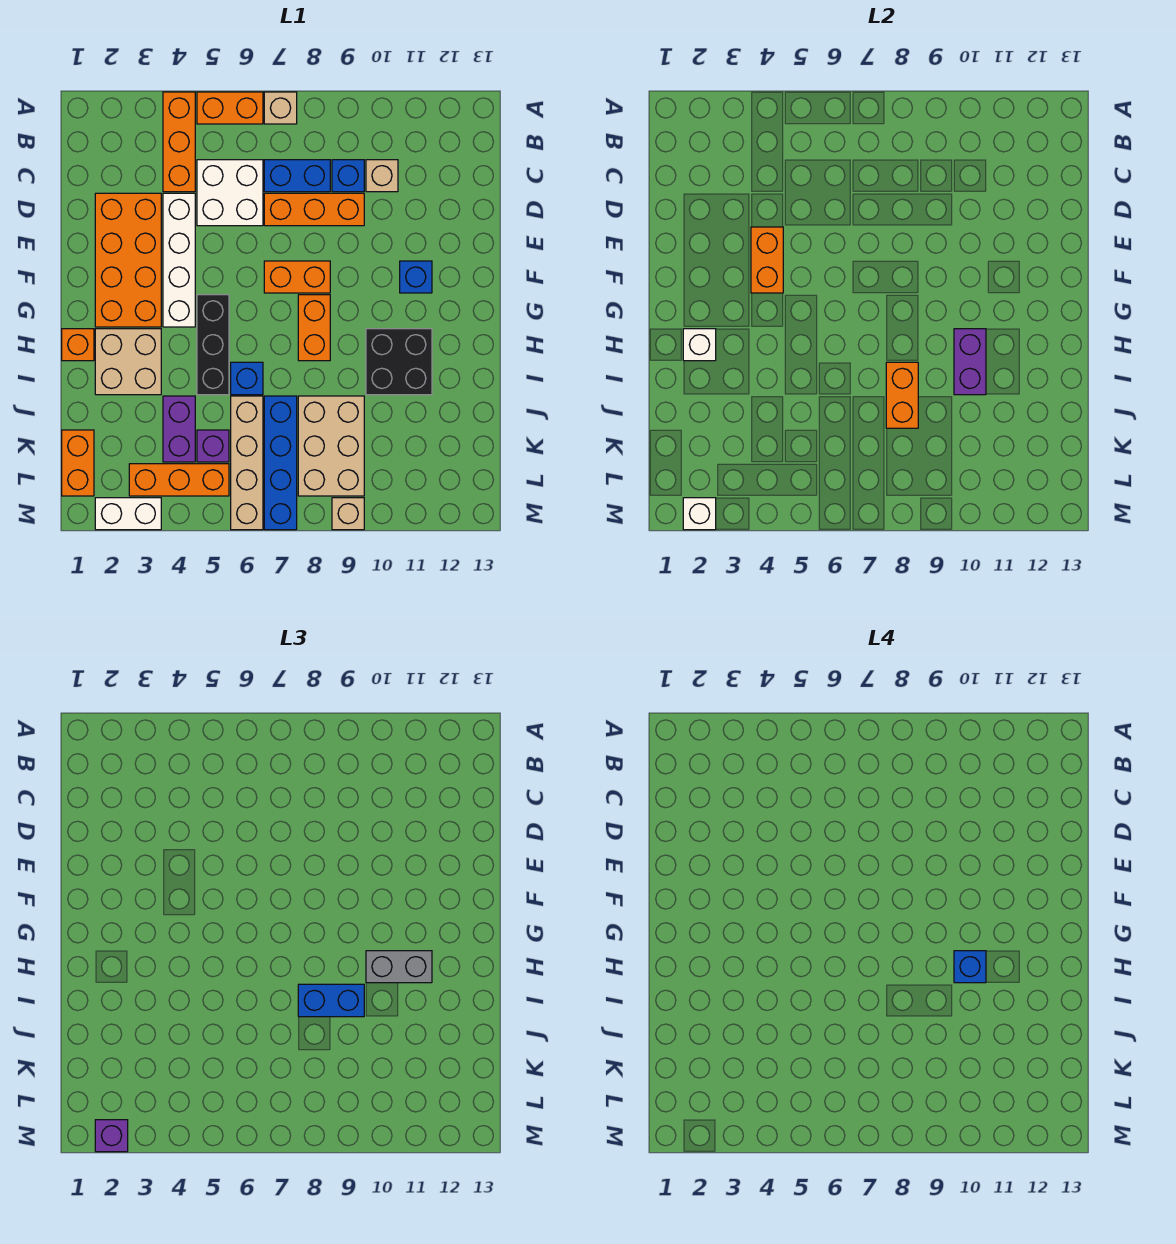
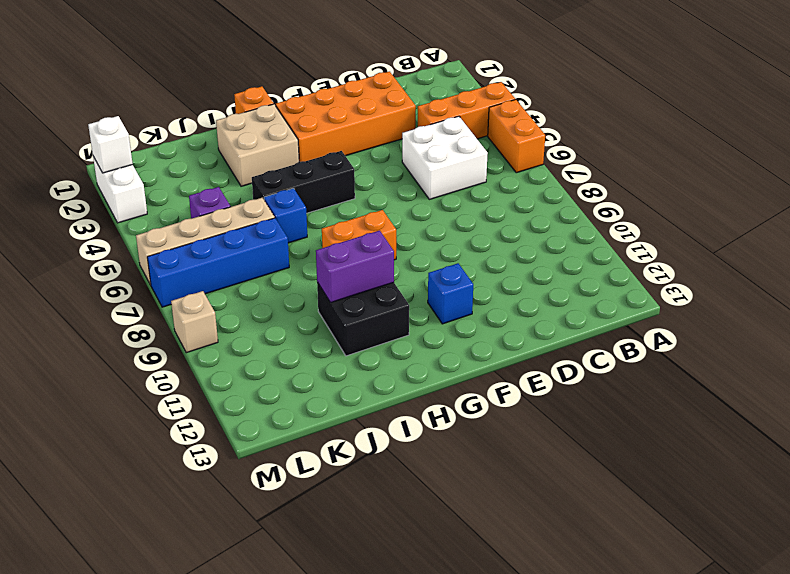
none -> tan brick A7 level 1
none -> blue brick C7:C8 level 1
none -> blue brick C9 level 1
none -> tan brick C10 level 1

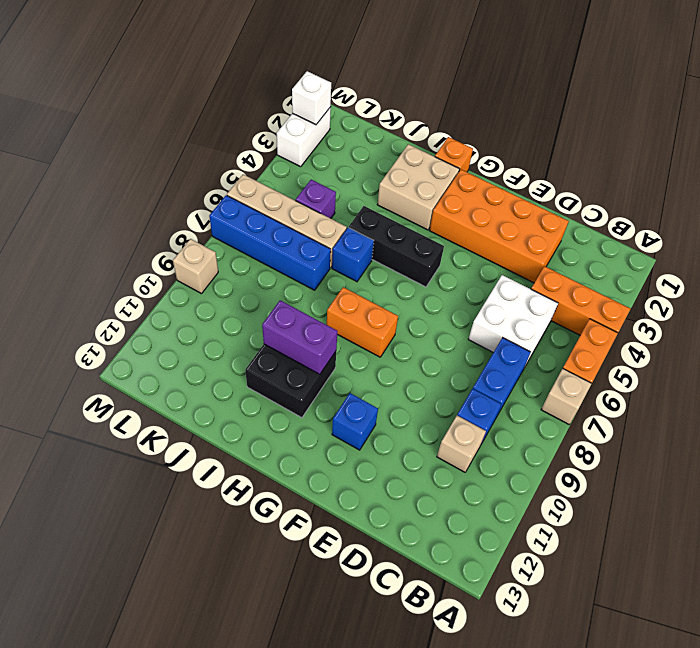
none -> white brick D4:G4 level 1
none -> orange brick D7:D9 level 1
none -> orange brick F7:F8 level 1
none -> purple brick J4:K4 level 1

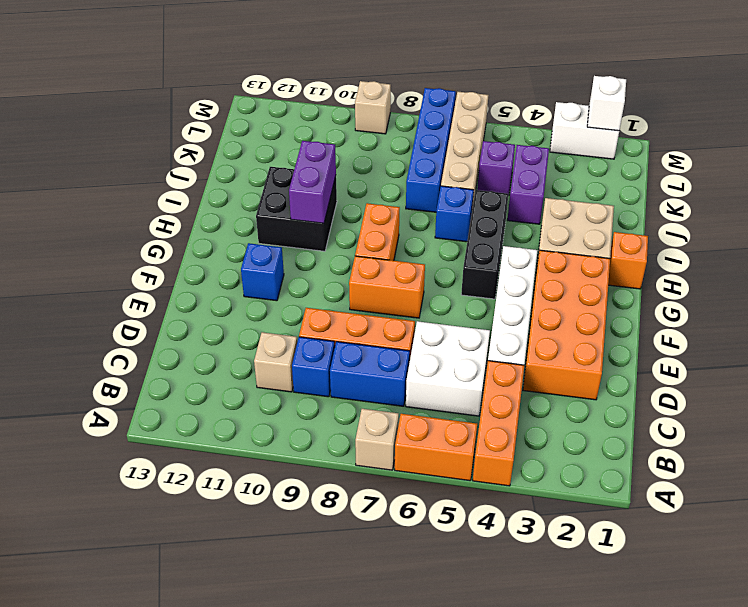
none -> tan brick J8:L9 level 1
none -> orange brick K1:L1 level 1
none -> orange brick L3:L5 level 1
none -> orange brick E4:F4 level 2

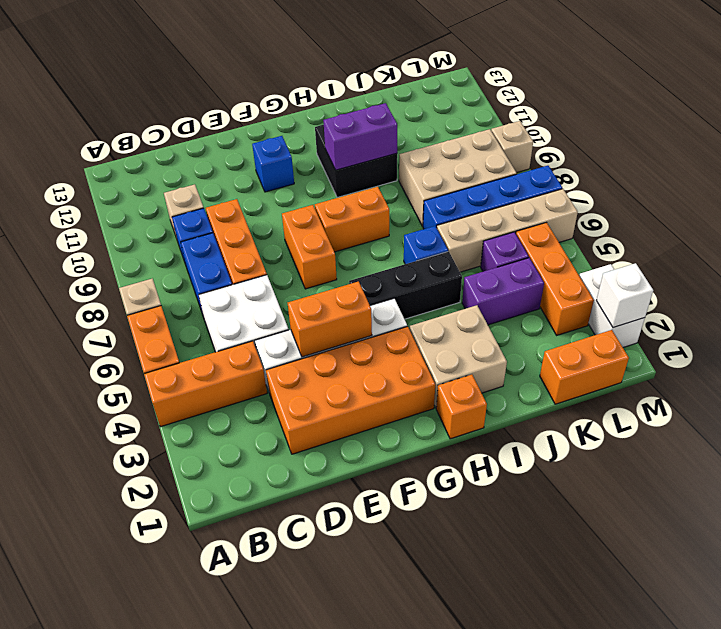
none -> white brick H2 level 2
none -> orange brick I8:J8 level 2
none -> grey brick H10:H11 level 3
none -> blue brick I8:I9 level 3

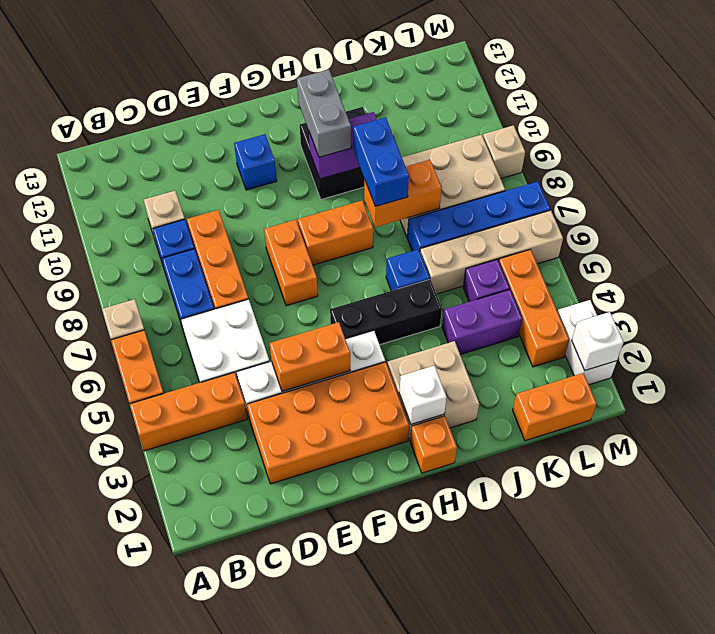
none -> purple brick M2 level 3
none -> blue brick H10 level 4

